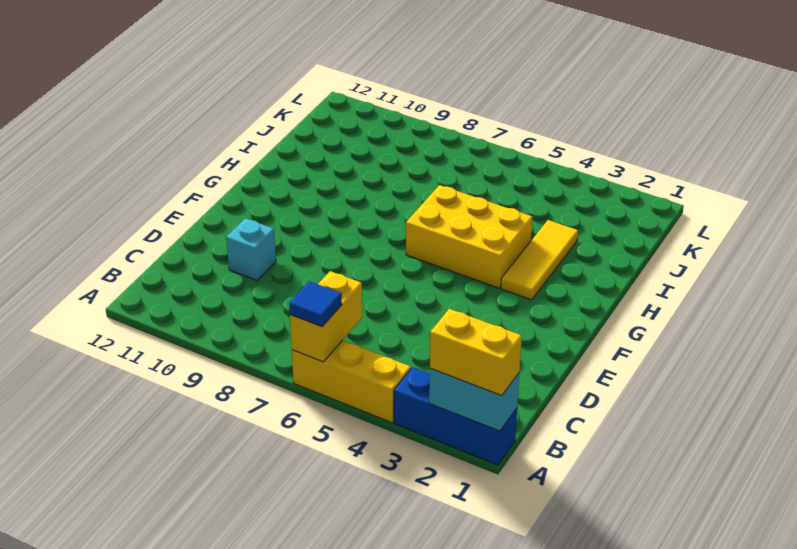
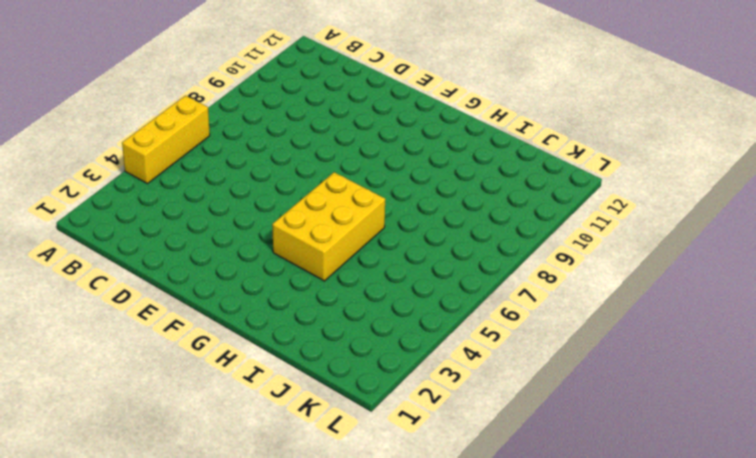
none -> blue brick A1:A3 level 1
none -> cyan brick D10 level 1

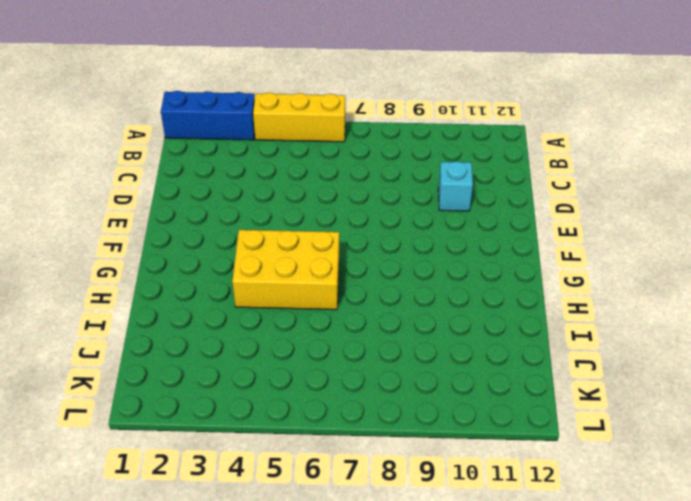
none -> yellow tile G3:I3 level 1
none -> cyan brick A1:A2 level 2

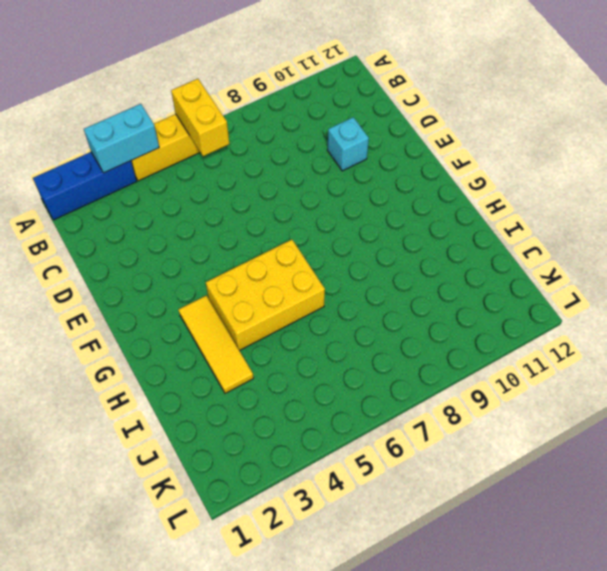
cyan brick A3:A4 level 2 -> cyan brick A1:A2 level 2
none -> yellow brick A1:A2 level 3
none -> blue tile A6 level 3

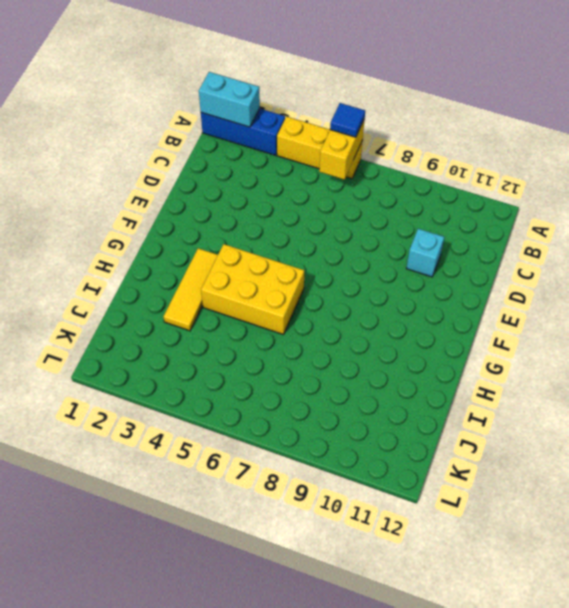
none -> yellow brick A1:A2 level 3

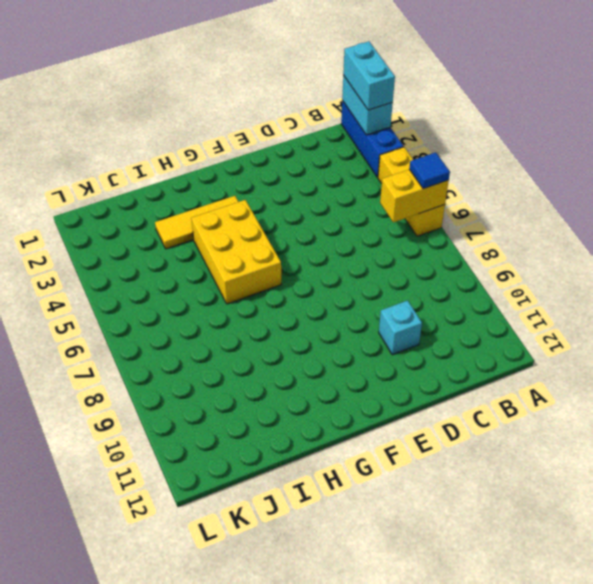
cyan brick A1:A2 level 3 -> yellow brick A1:A2 level 3

